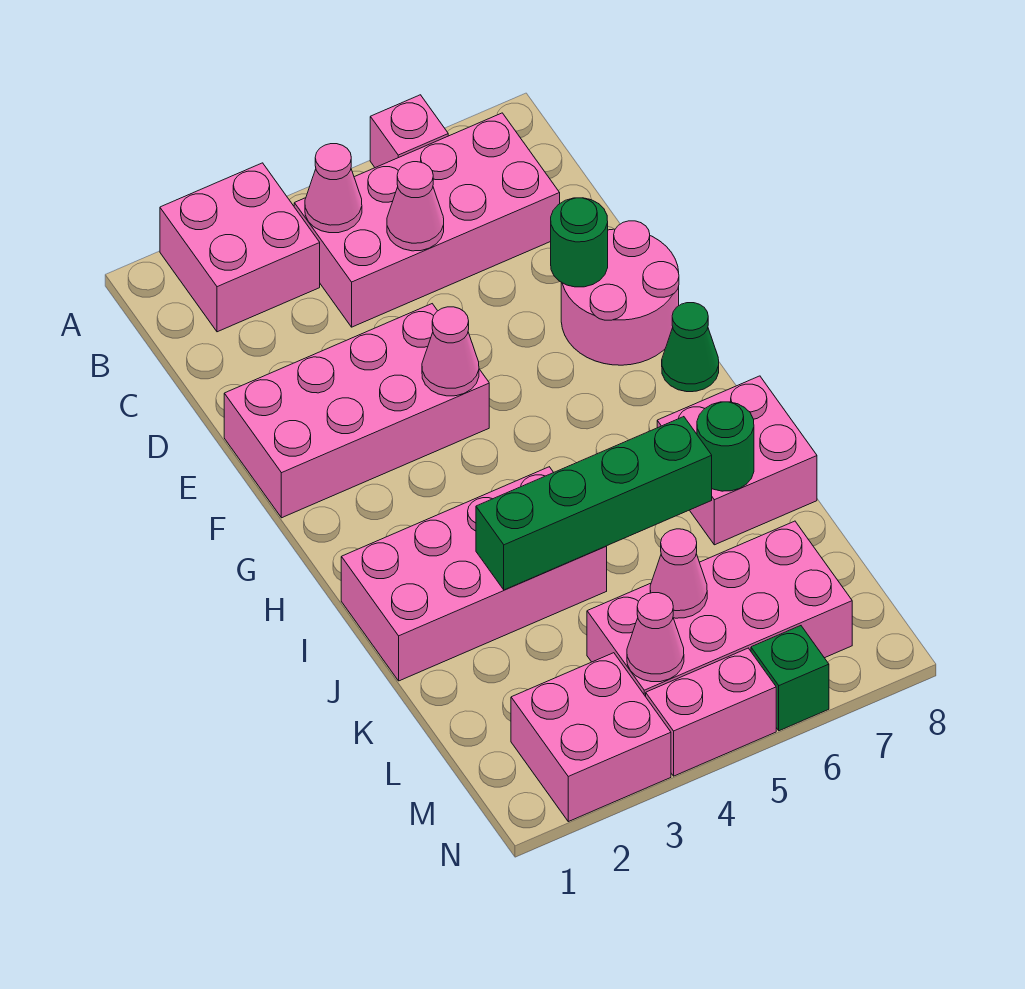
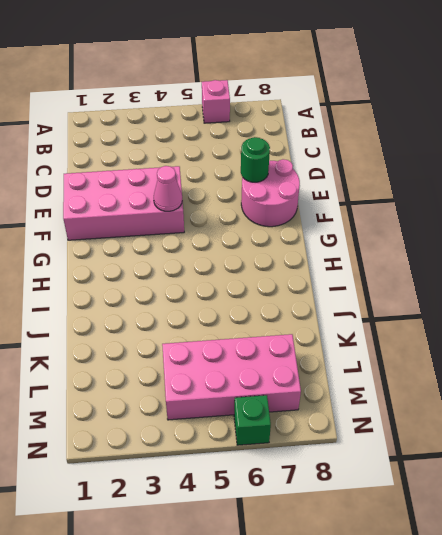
none -> pink brick A2:B3 level 1
none -> pink brick B4:C7 level 1
none -> green cone G8 level 1

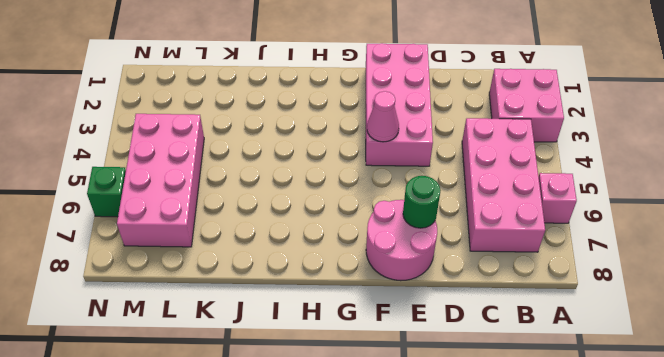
none -> green cone G8 level 1
none -> pink brick I1:J4 level 1
none -> pink brick I7:J8 level 1

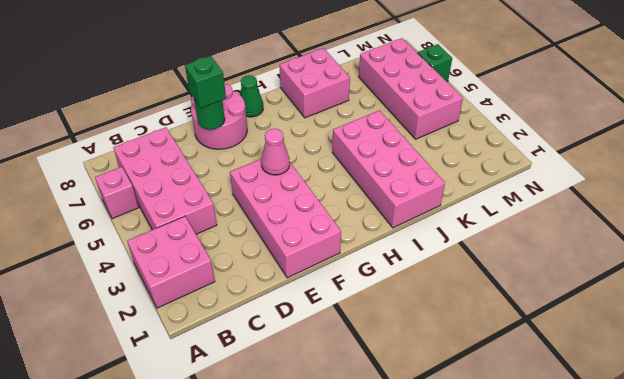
green brick E7 level 3 -> none
none -> pink brick M2:N3 level 1
none -> pink brick N4:N5 level 1
none -> pink cone B4 level 2

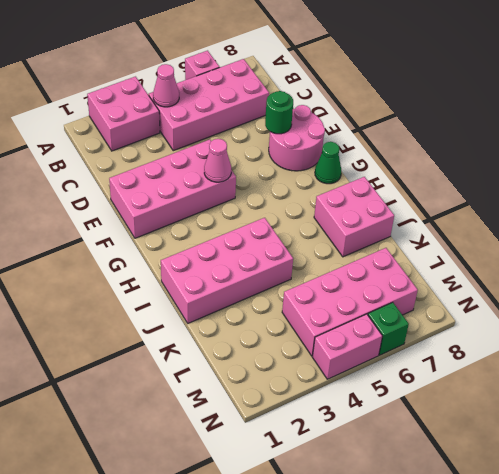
none -> pink brick M2:N3 level 1
none -> pink cone C5 level 2
none -> green brick J3:J6 level 2

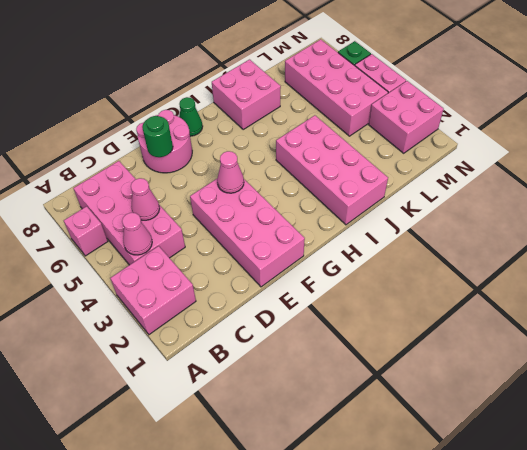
none -> green brick J3:J6 level 2
none -> green round brick J7 level 2
none -> pink cone L5 level 2

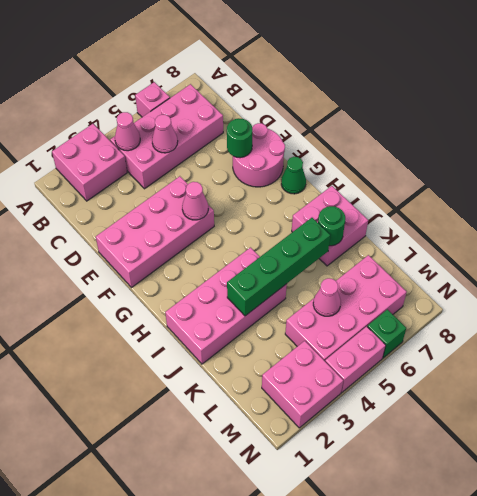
none -> pink cone M4 level 2

